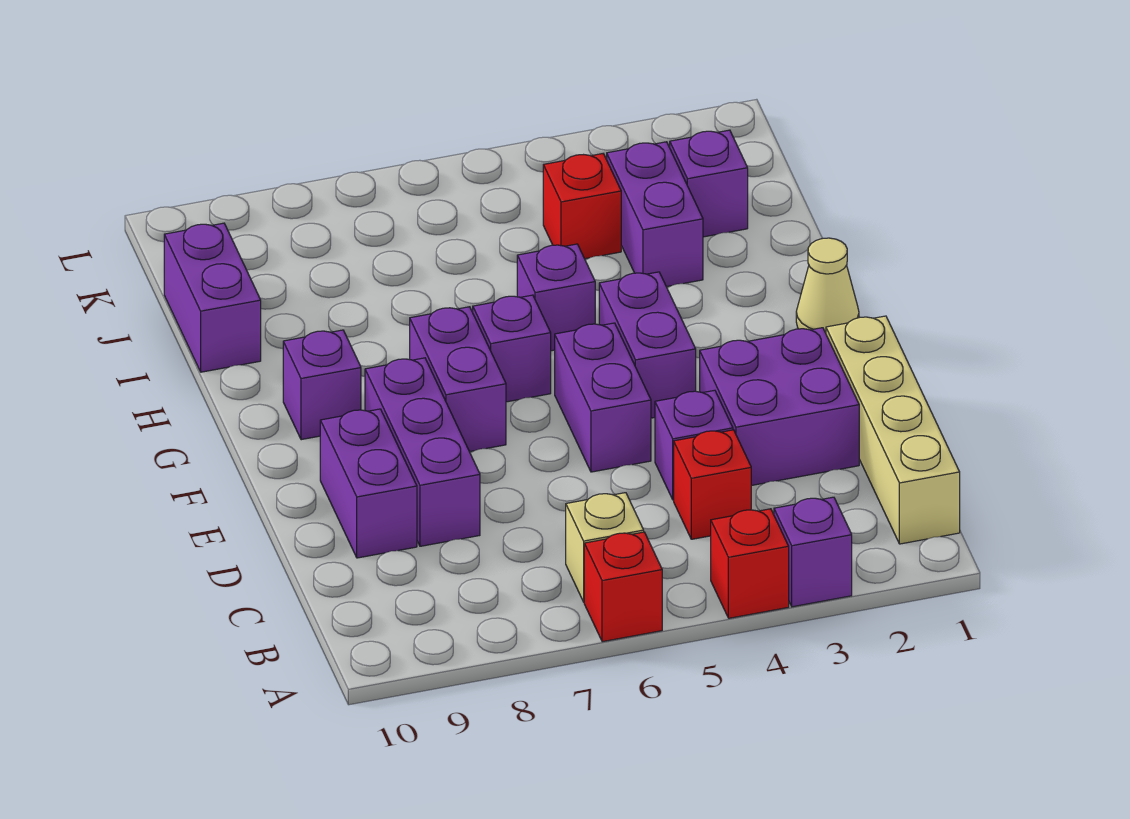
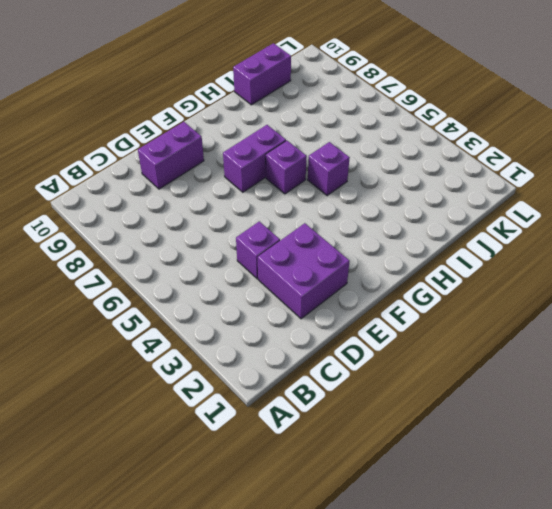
none -> purple brick A3 level 1
none -> red brick A4 level 1
none -> red brick A6 level 1

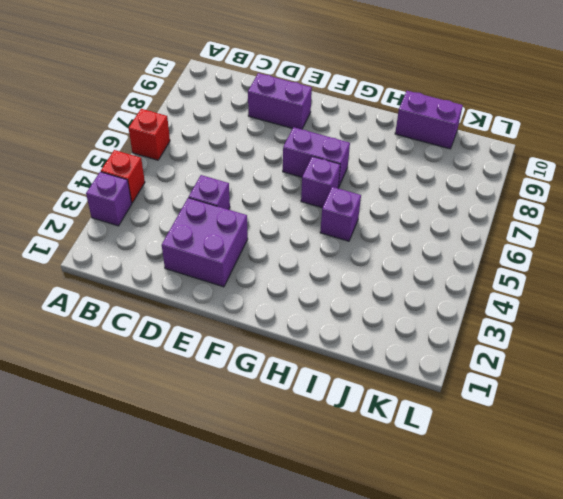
none -> tan brick B1:E1 level 1
none -> tan brick B6 level 1
none -> red brick C4 level 1

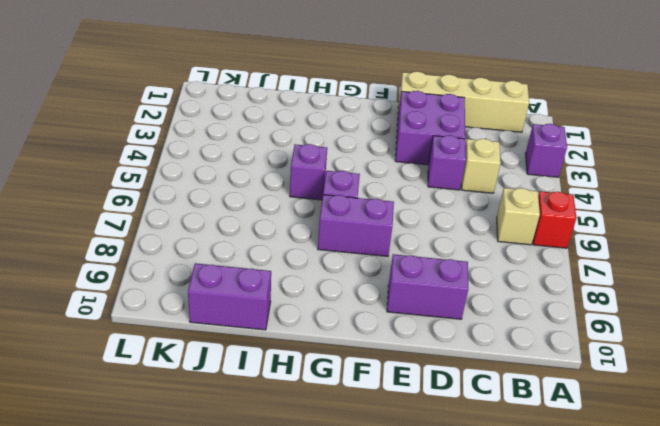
tan brick C4 level 1 -> red brick C4 level 1
none -> red brick A4 level 1
none -> purple brick D8:F8 level 1
none -> purple brick E5:F5 level 1

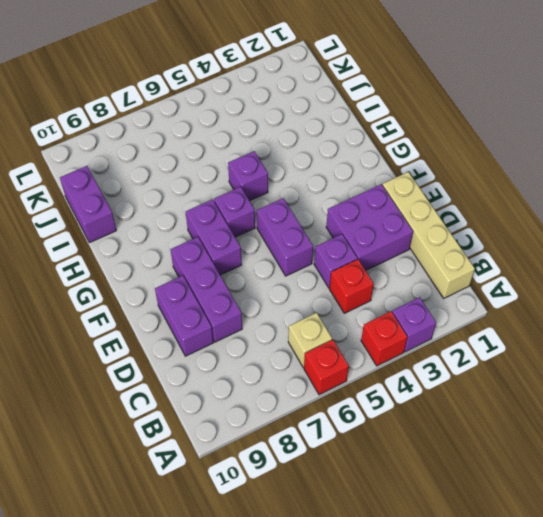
none -> purple brick F4:G4 level 1
none -> tan cone G1 level 1
none -> purple brick G9 level 1

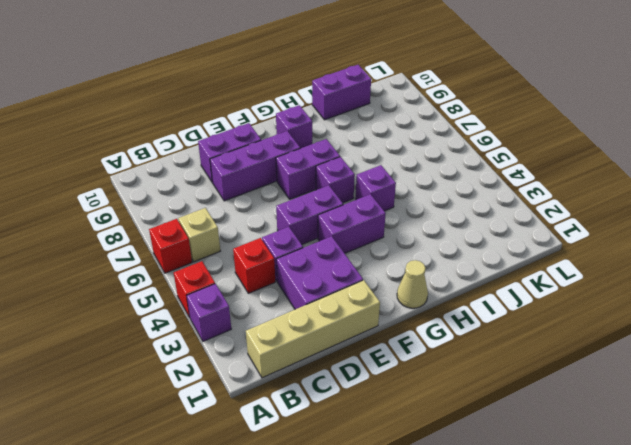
none -> purple brick I3:J3 level 1
none -> purple brick J2 level 1
none -> red brick J4 level 1

